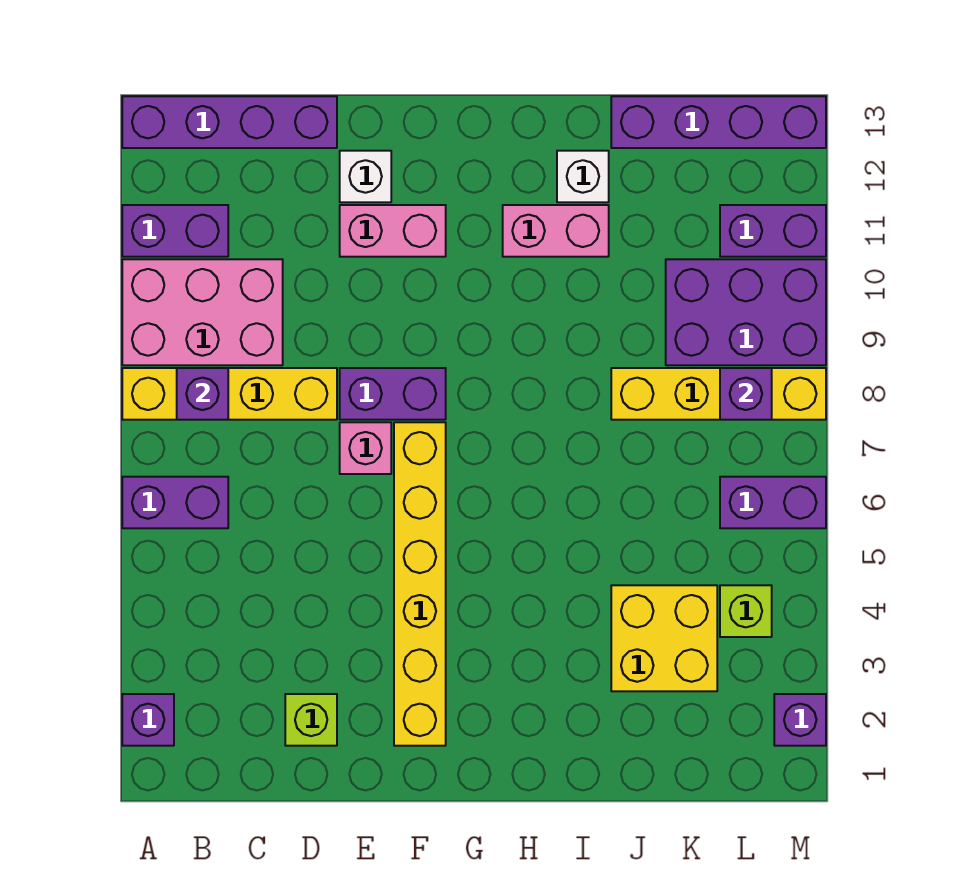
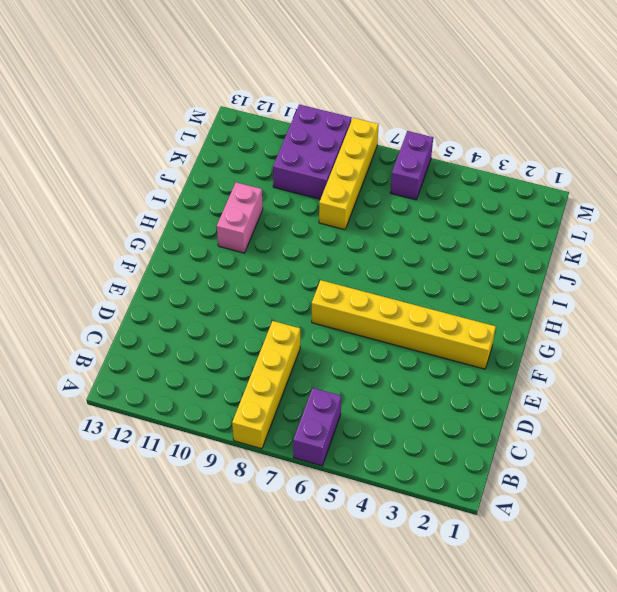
none -> purple brick A2 level 1
none -> pink brick A9:C10 level 1
none -> purple brick A11:B11 level 1

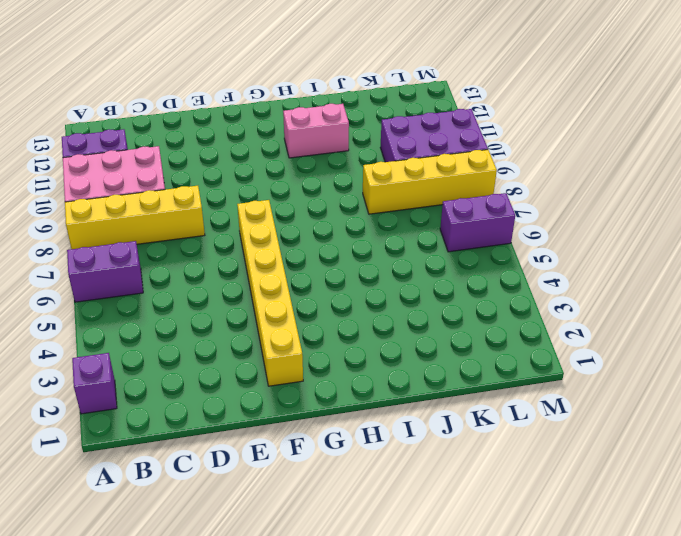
none -> purple brick A13:D13 level 1
none -> lime brick D2 level 1
none -> pink brick E7 level 1

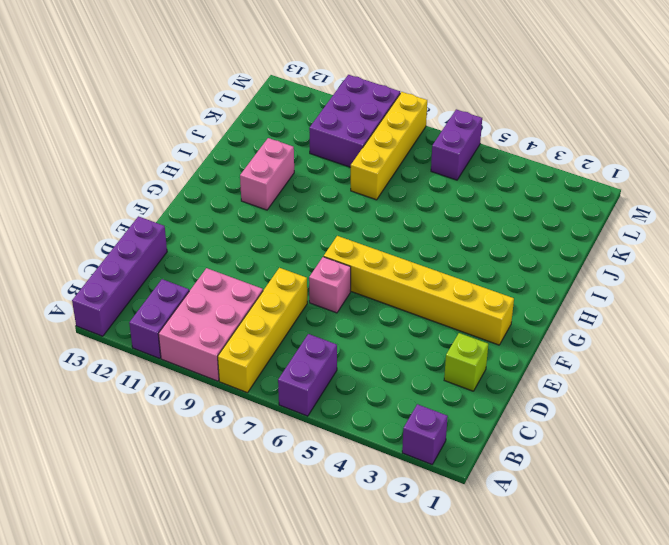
none -> purple brick E8:F8 level 1
none -> pink brick E11:F11 level 1
none -> white brick E12 level 1

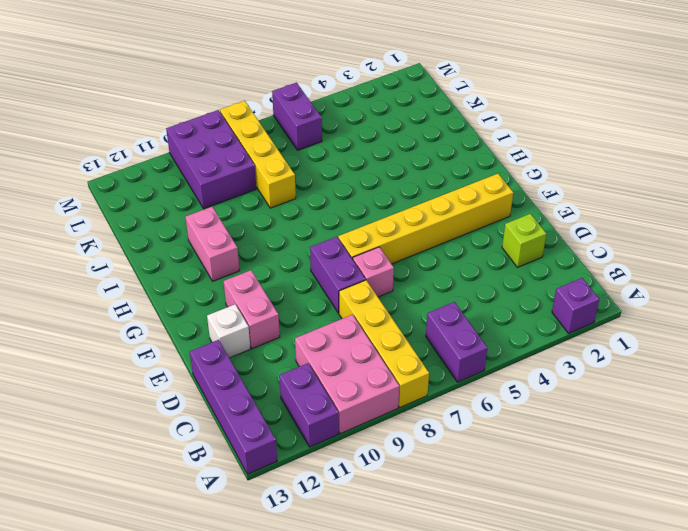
none -> white brick I12 level 1
none -> yellow brick J3:K4 level 1
none -> purple brick J13:M13 level 1

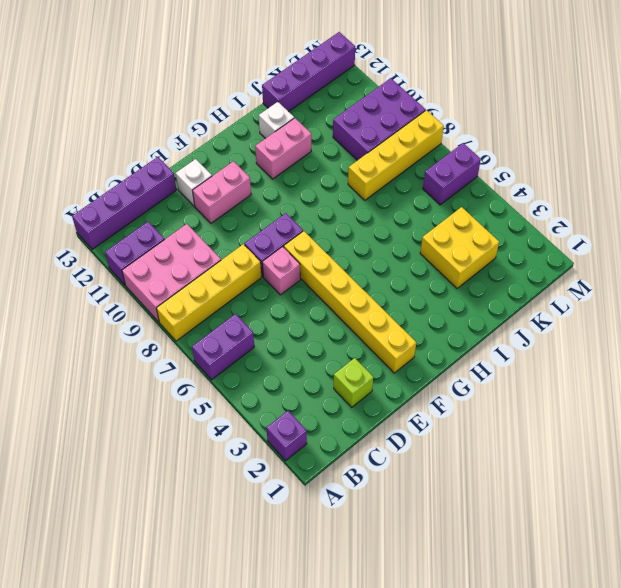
none -> lime brick L4 level 1
none -> purple brick L11:M11 level 1
none -> purple brick M2 level 1

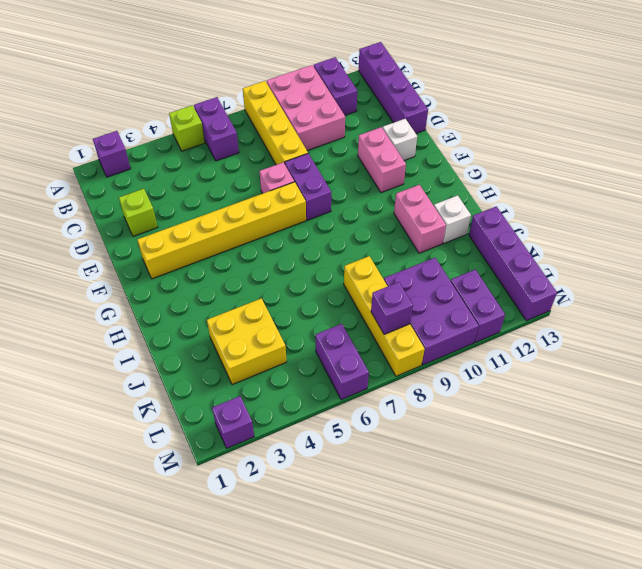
lime brick A5 level 1 -> lime brick L4 level 1
none -> purple brick B8 level 2

